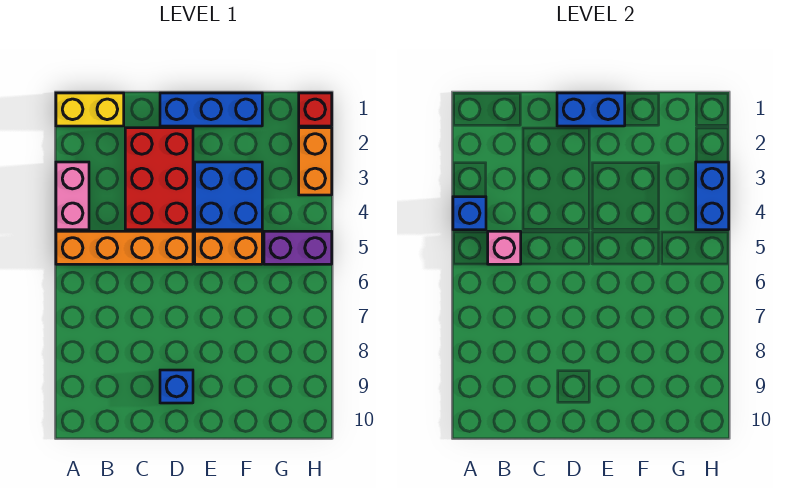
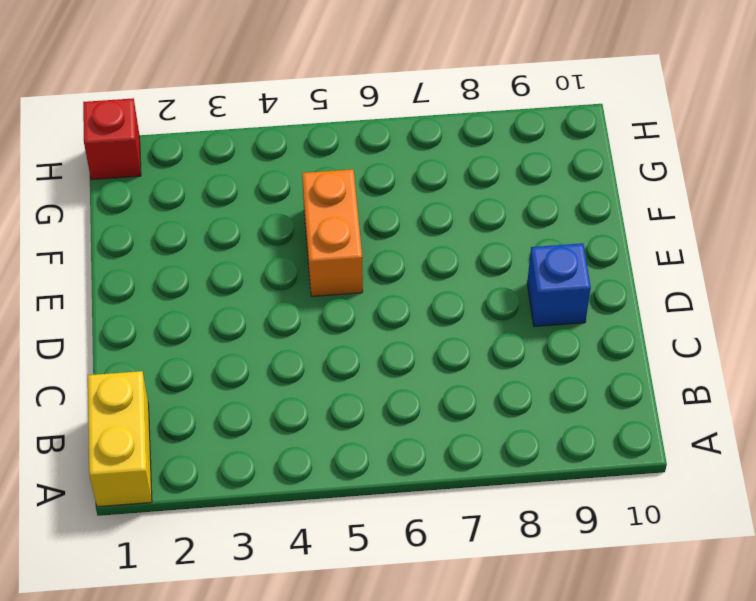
none -> pink brick A3:A4 level 1
none -> orange brick A5:D5 level 1
none -> red brick C2:D4 level 1

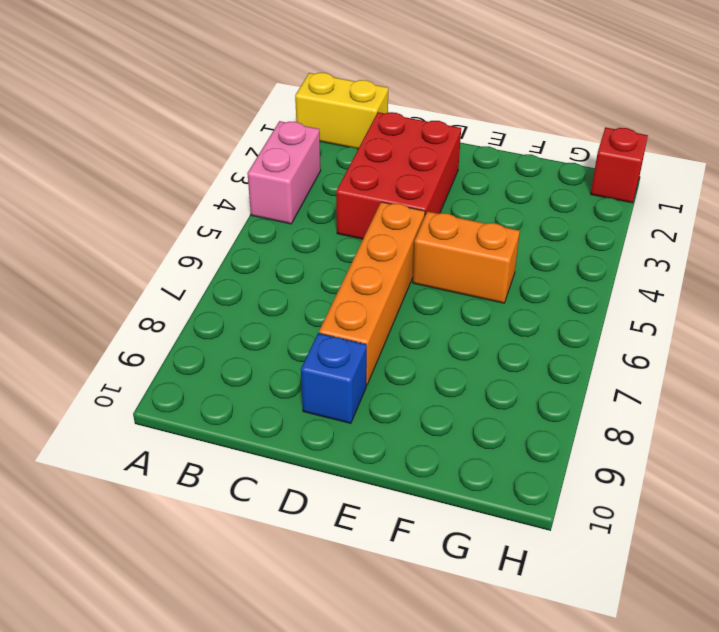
orange brick D5:D8 level 1 -> orange brick A5:D5 level 1
none -> blue brick D1:F1 level 1
none -> blue brick E3:F4 level 1
none -> purple brick G5:H5 level 1

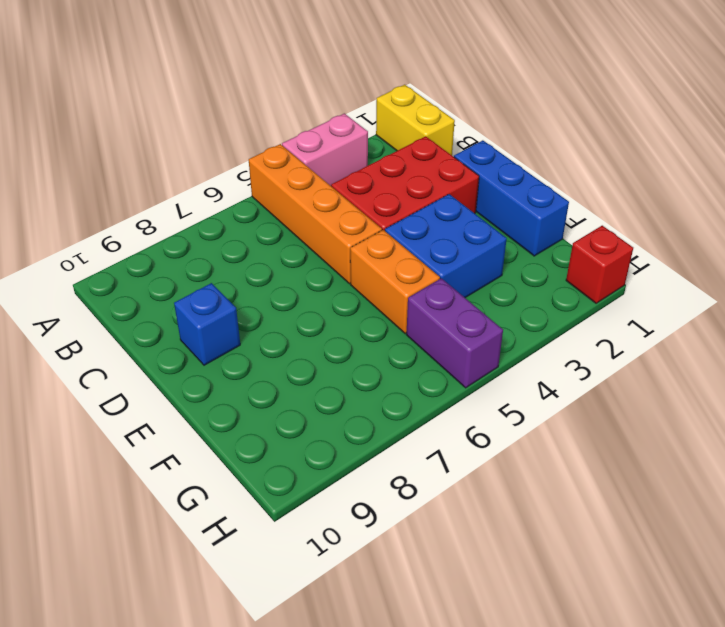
none -> orange brick H2:H3 level 1
none -> blue brick A4 level 2
none -> pink brick B5 level 2

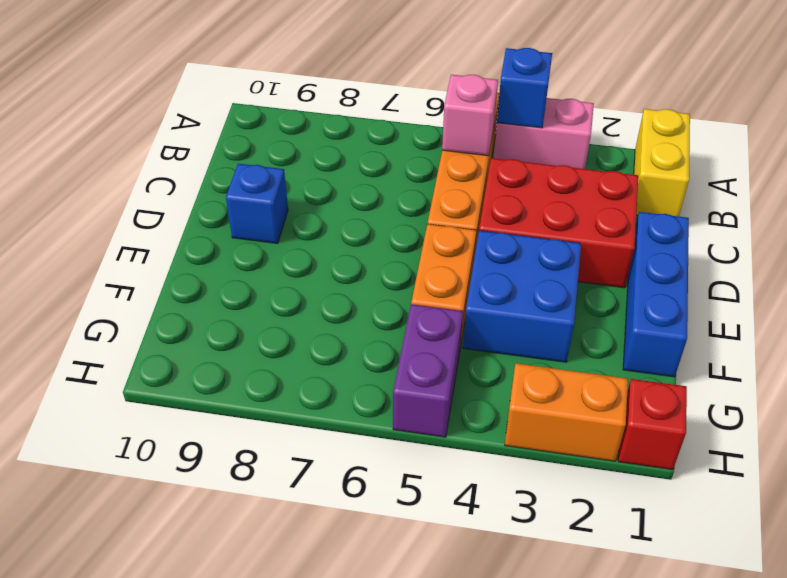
none -> blue brick D1:E1 level 2
none -> blue brick H3:H4 level 2

